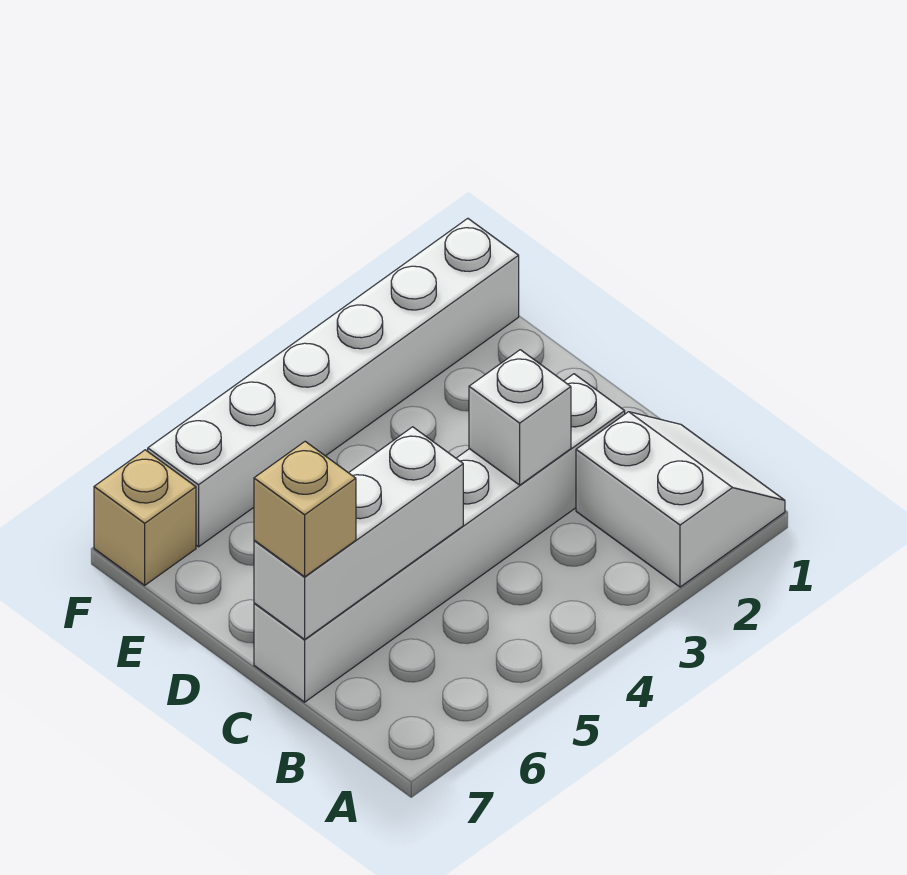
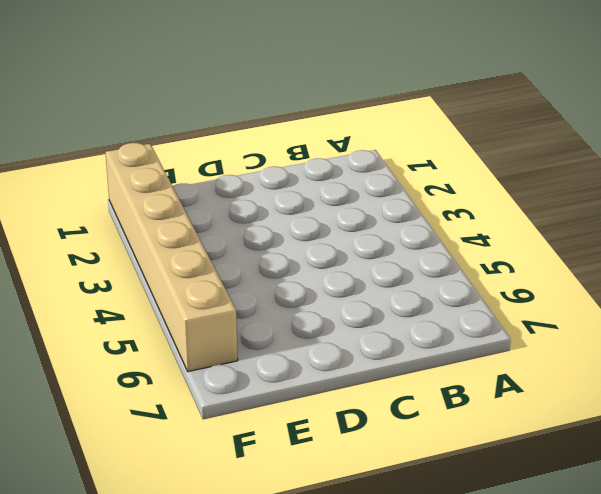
tan brick F1:F6 level 1 -> white brick F1:F6 level 1
none -> white slope A1:B2 level 1 top 2
none -> white brick C2:C7 level 1

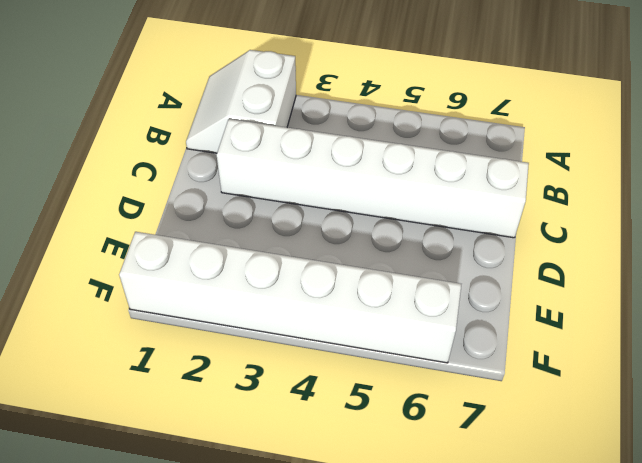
none -> tan brick F7 level 1
none -> white brick C3 level 2

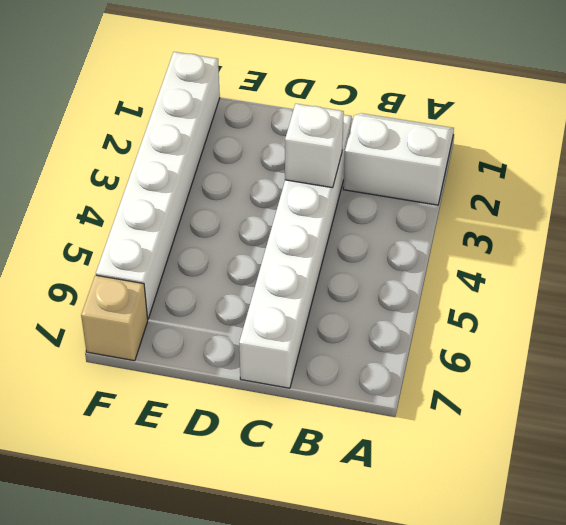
none -> white brick C5:C7 level 2
none -> tan brick C7 level 3

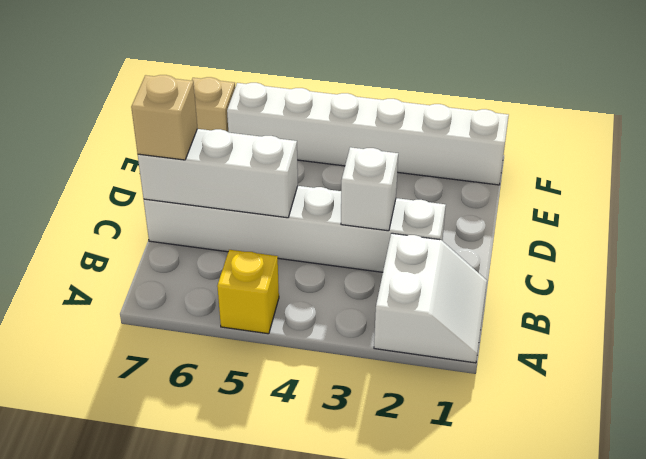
yellow brick A5 level 1 -> none

